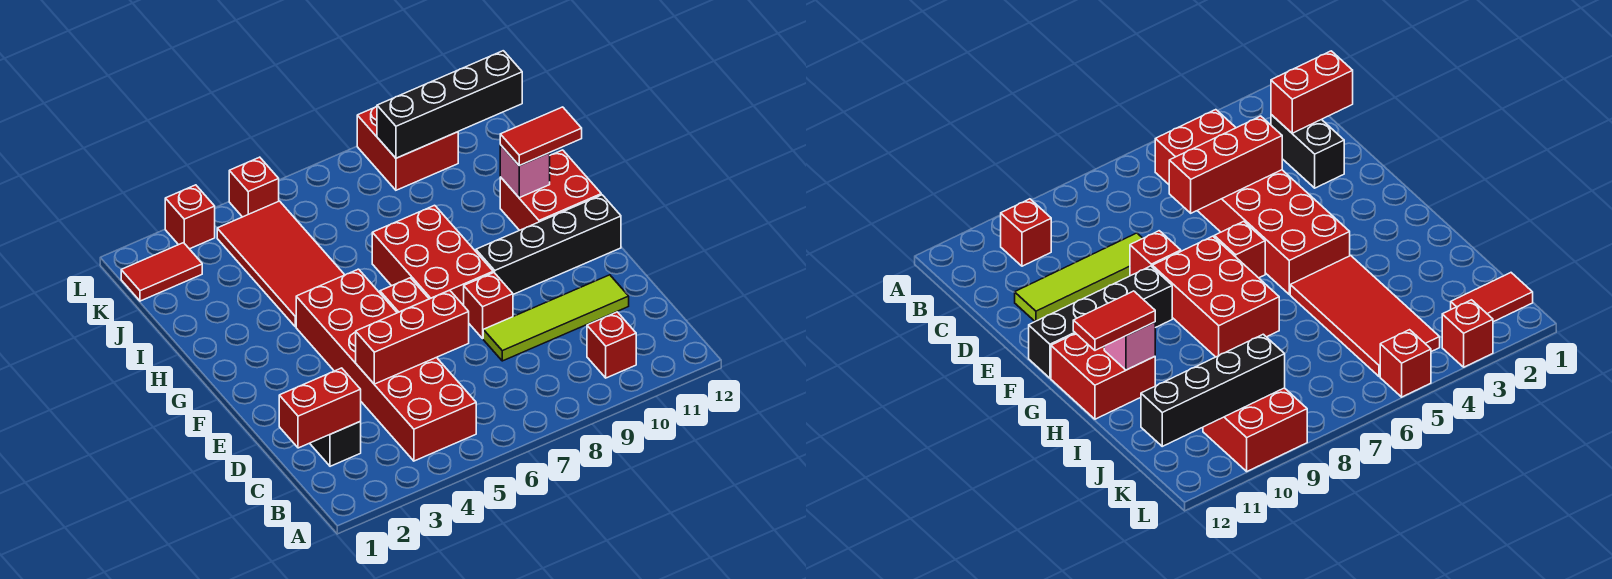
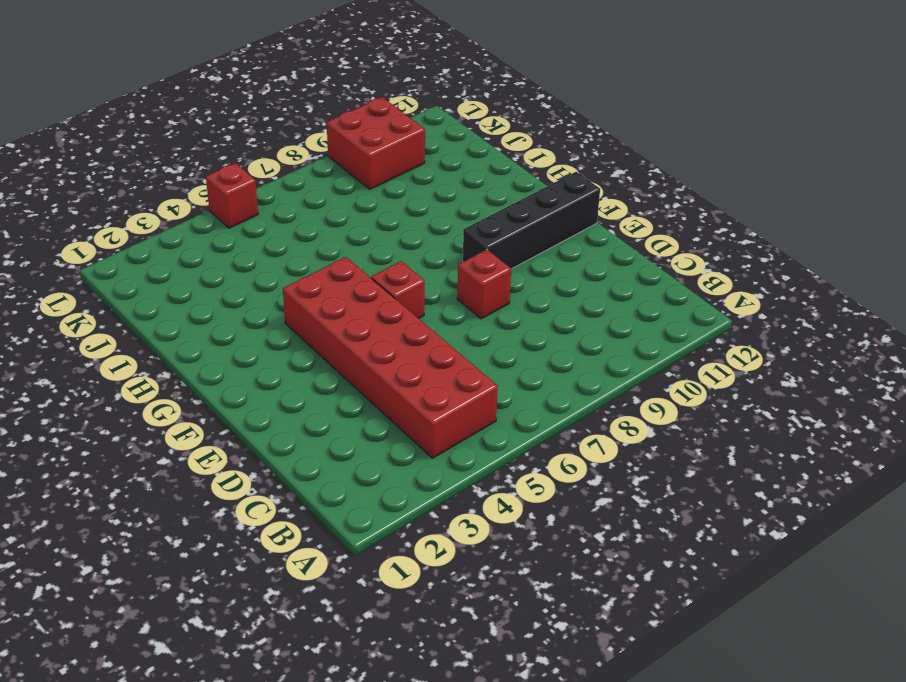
none -> red brick B10 level 1
none -> black brick C2:D2 level 1
none -> lime tile D8:D11 level 1

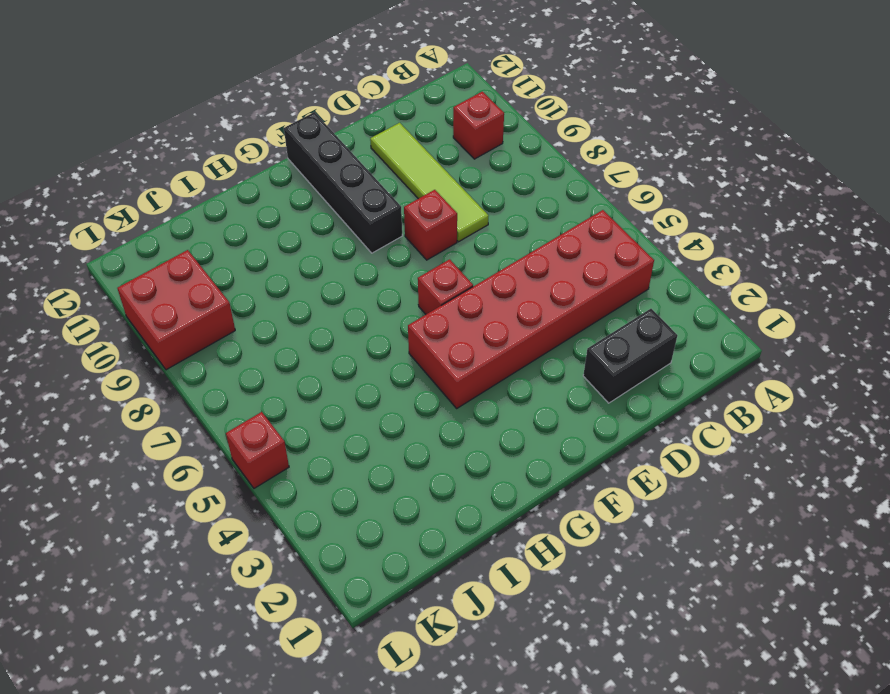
none -> red brick F7:H8 level 1
none -> red brick G11:H12 level 1
none -> red tile H4:K5 level 1

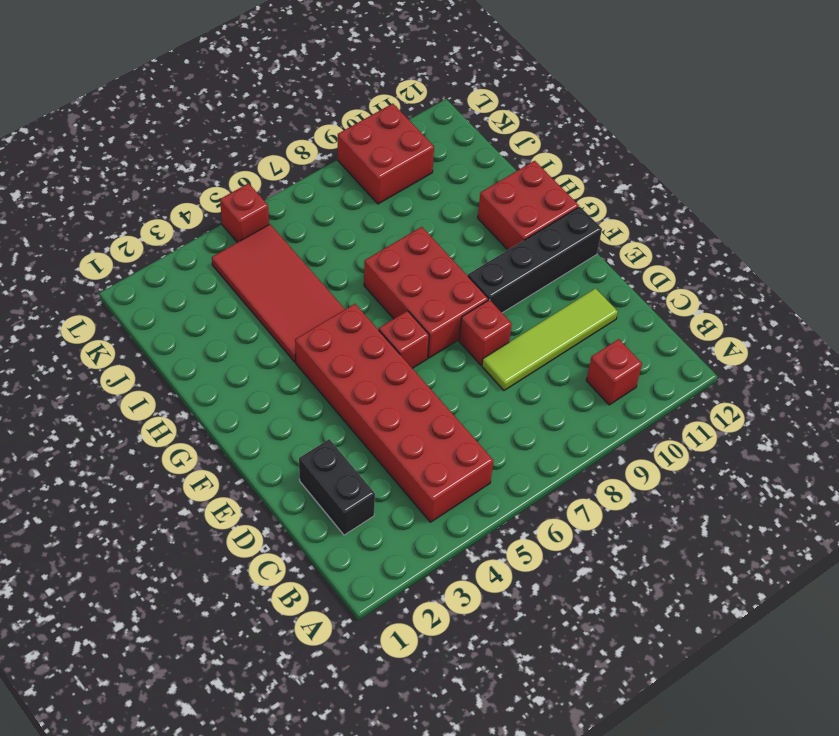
none -> red tile K1:K2 level 1
none -> red brick L3 level 1
none -> red brick C1:C2 level 2

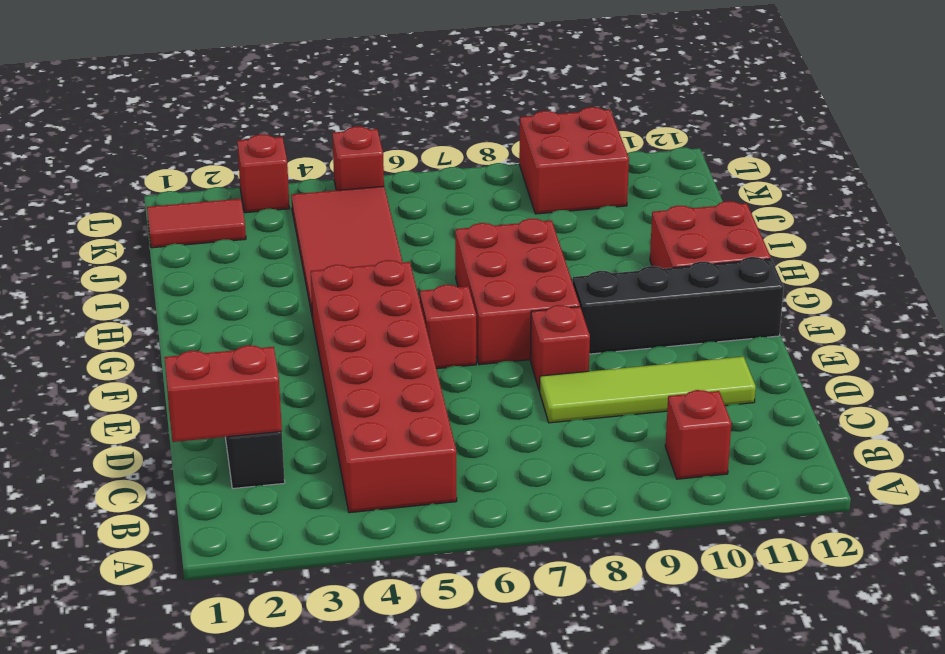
none -> red brick D4:D6 level 2
none -> pink brick H11 level 2
none -> black brick K9:K12 level 2

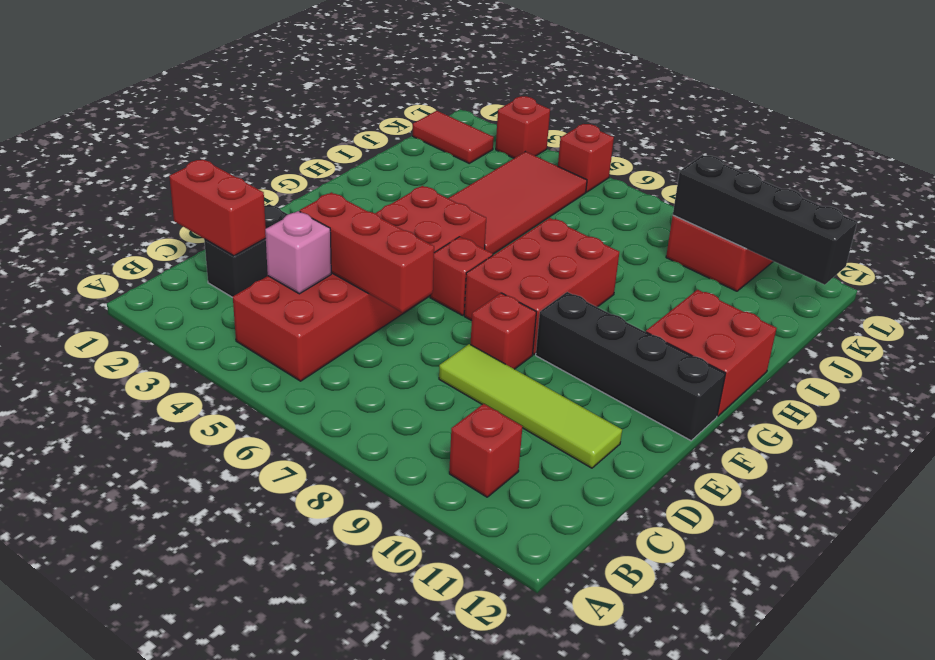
pink brick C4 level 2 -> pink brick H11 level 2
none -> red tile H11:H12 level 3

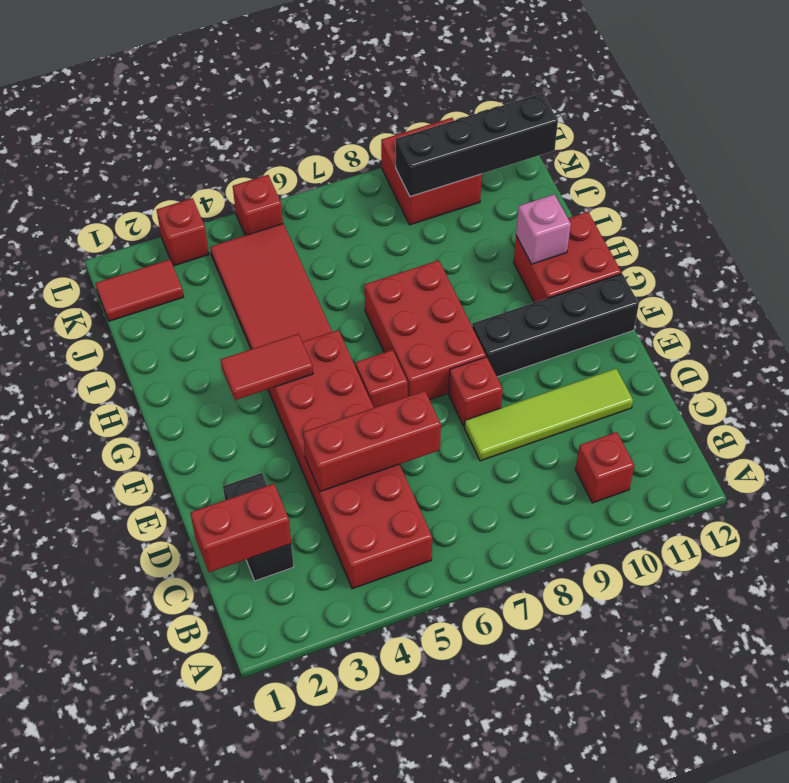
red tile G3:G4 level 2 -> red tile H11:H12 level 3

